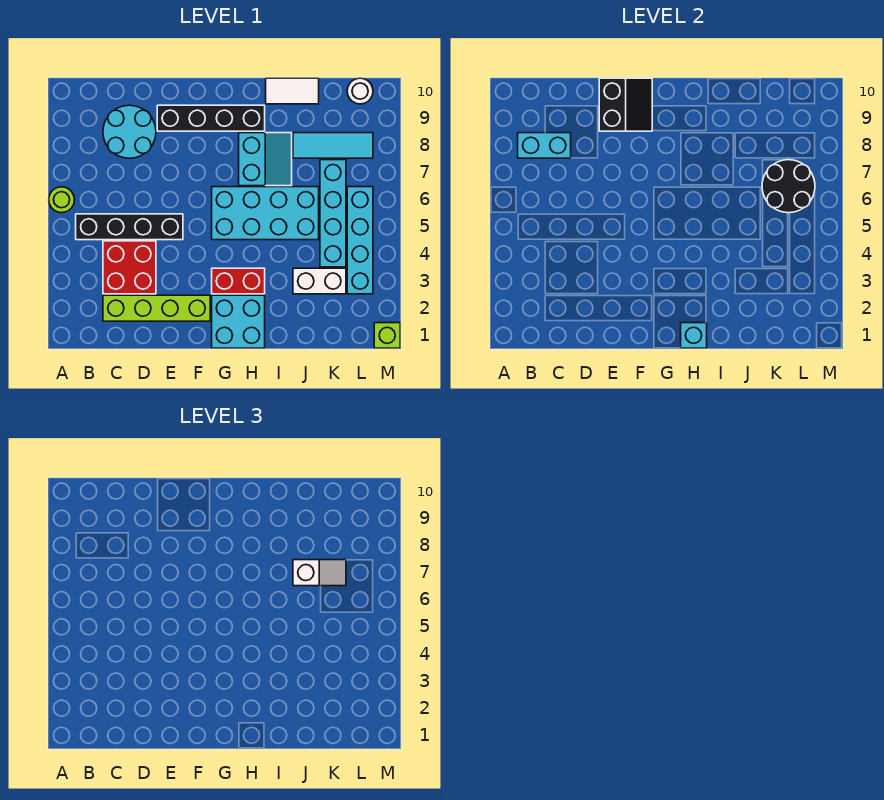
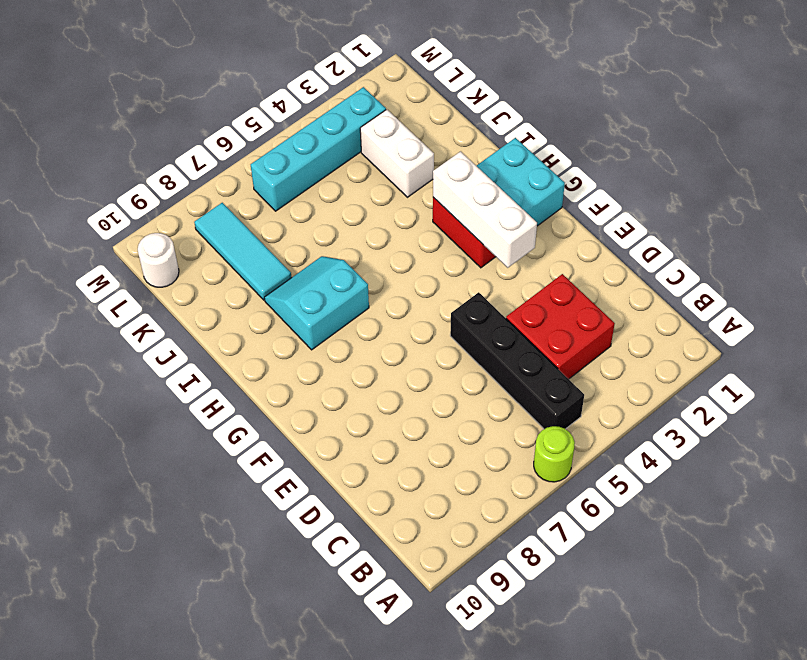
white brick F3:H3 level 2 -> none
none -> lime brick C2:F2 level 1
none -> cyan round brick C8:D9 level 1
none -> black brick E9:H9 level 1

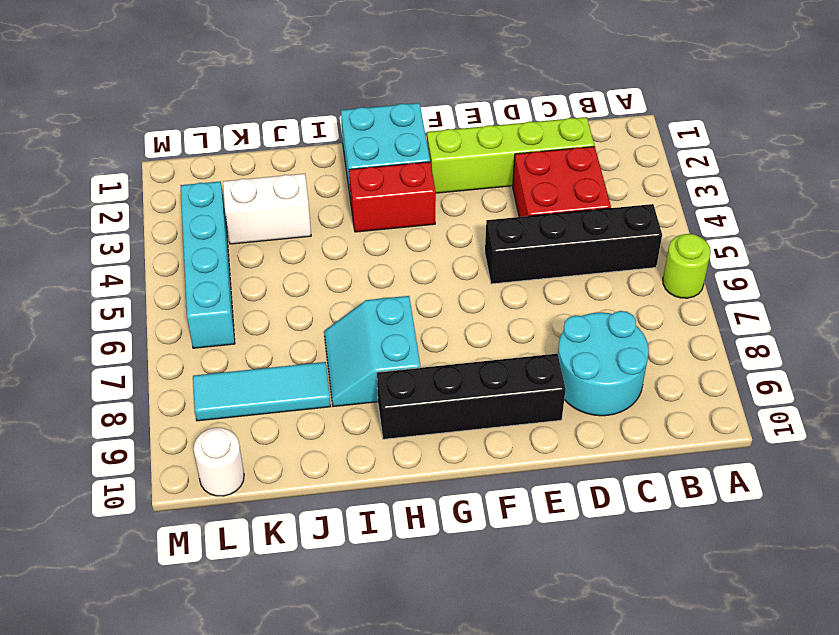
none -> cyan brick G5:J6 level 1
none -> white tile I10:J10 level 1
none -> cyan brick K4:K7 level 1

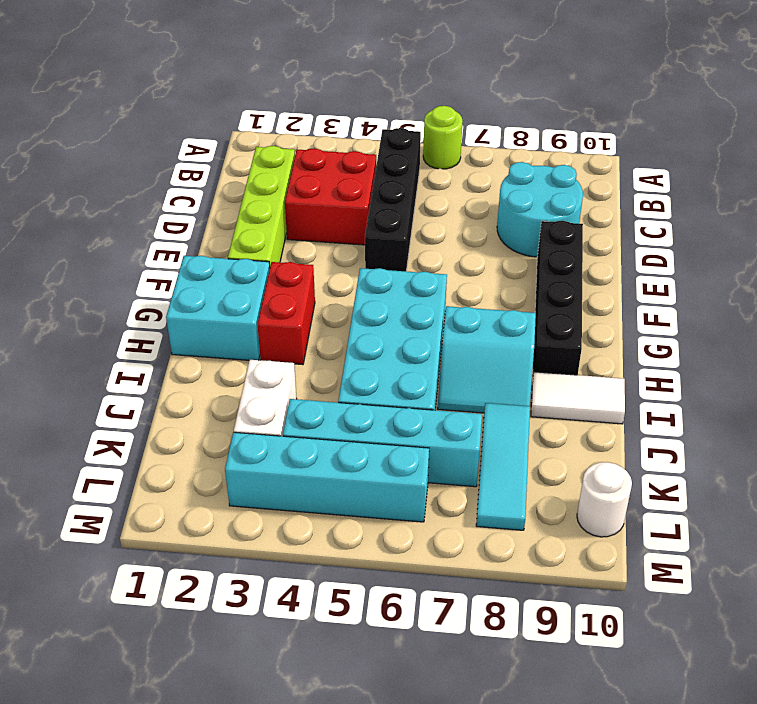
white tile I9:I10 level 1 -> white tile I10:J10 level 1
none -> lime brick M1 level 1
none -> cyan brick B8:C8 level 2
none -> black slope E9:F10 level 2 top E

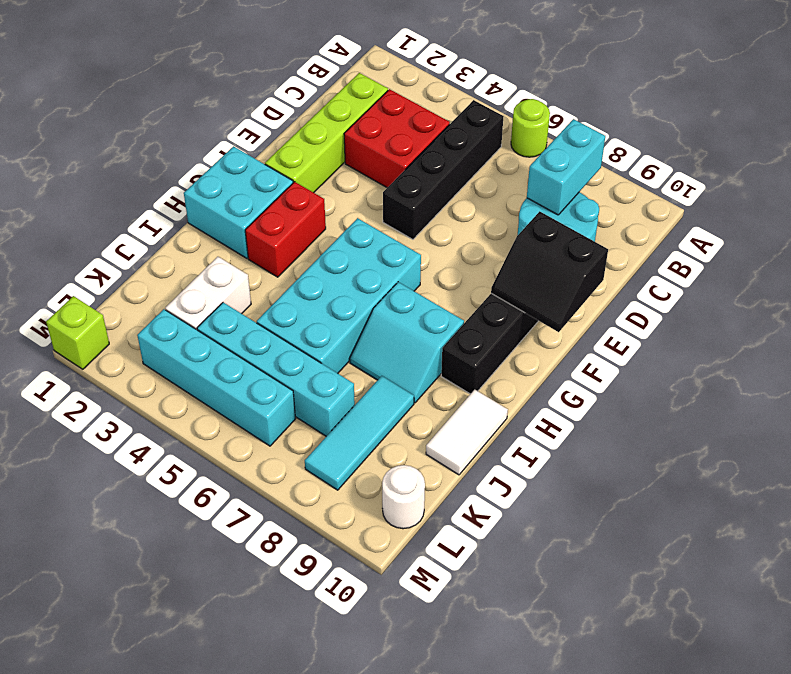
none -> cyan brick H1 level 2
none -> black round brick K6:L7 level 2
none -> white slope J7:K7 level 3 top J

